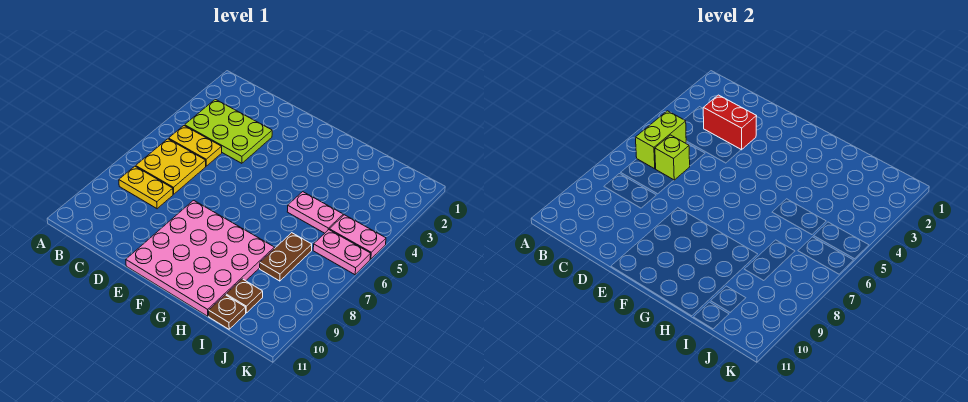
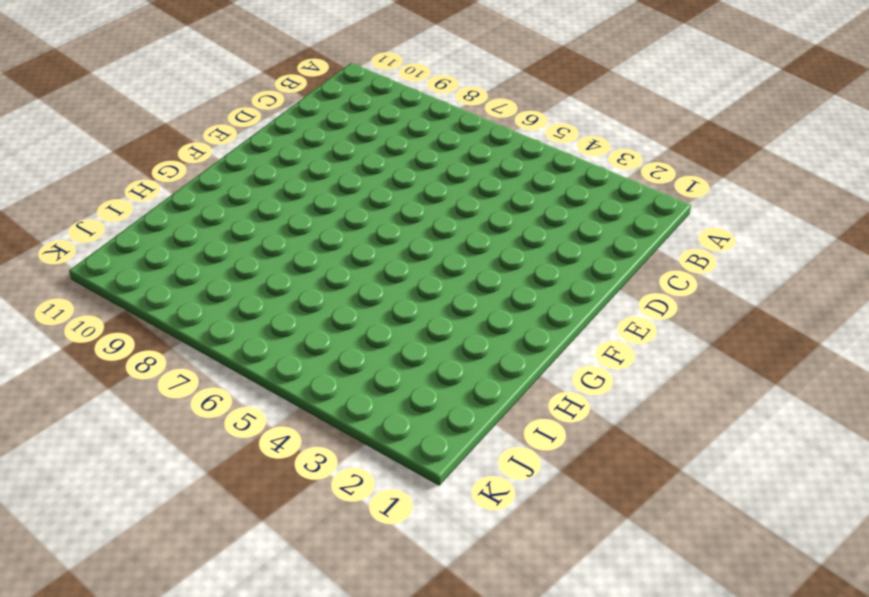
none -> lime plate B3:D4 level 1
none -> yellow plate B5:C5 level 1
none -> yellow plate B6:C7 level 1

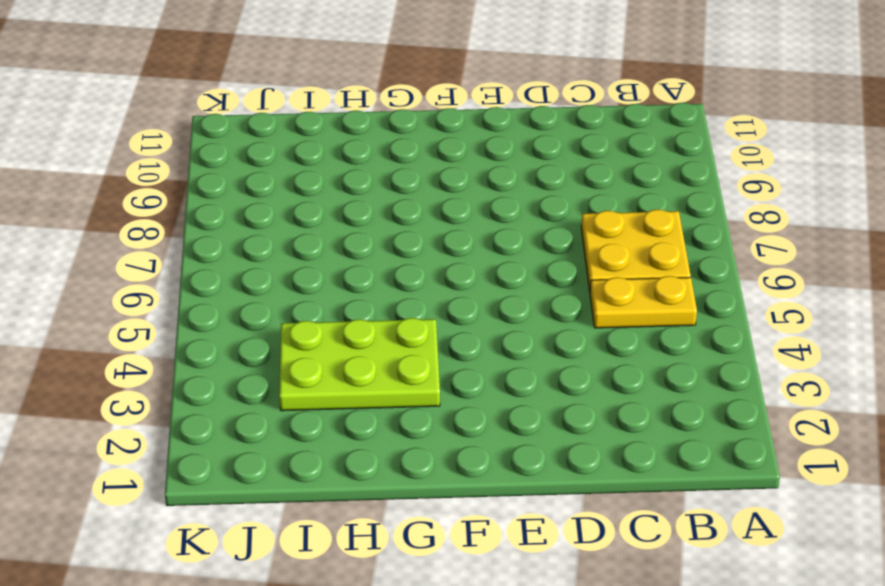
lime plate G3:I4 level 1 -> lime plate B3:D4 level 1
none -> yellow plate B8:C8 level 1
none -> pink plate E8:H11 level 1
none -> pink plate H5:I5 level 1

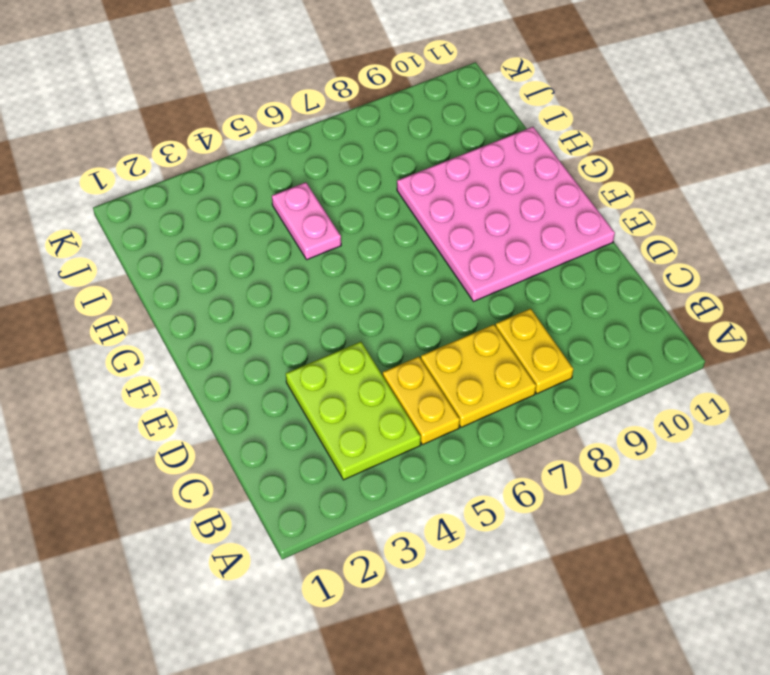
none -> brown plate I7:I8 level 1
none -> brown plate I10 level 1
none -> brown plate I11 level 1

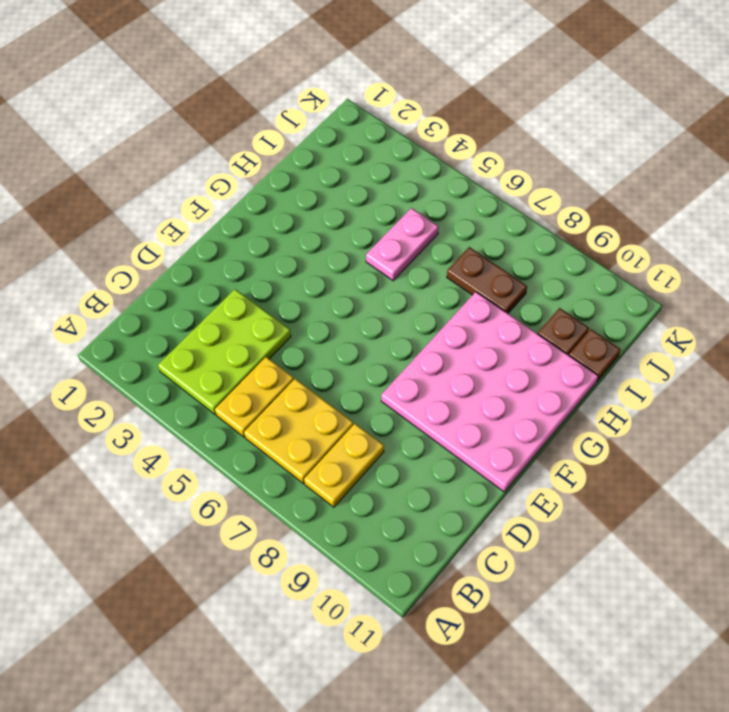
none -> pink plate J5:K5 level 1
none -> pink plate J6:K6 level 1
none -> lime brick B5:B6 level 2

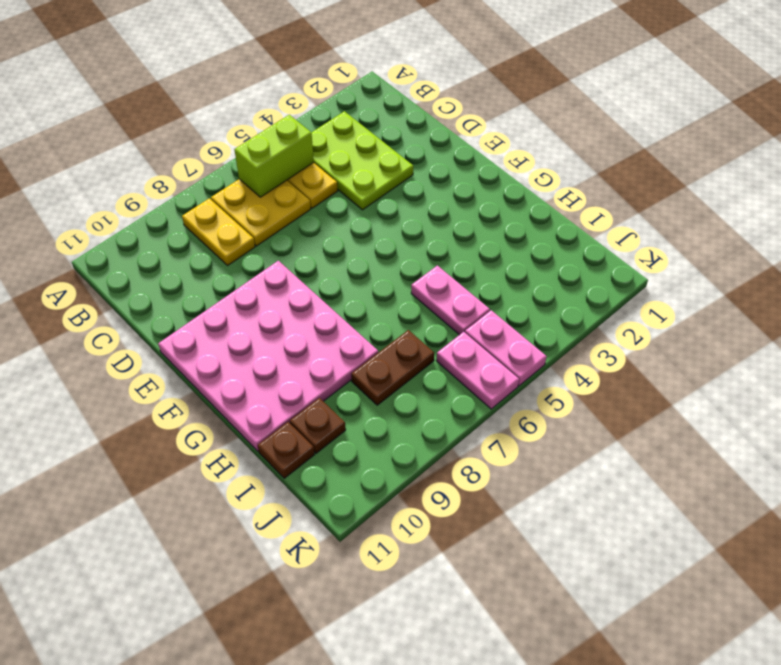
none -> red brick C3:D3 level 2
none -> lime brick C6 level 2

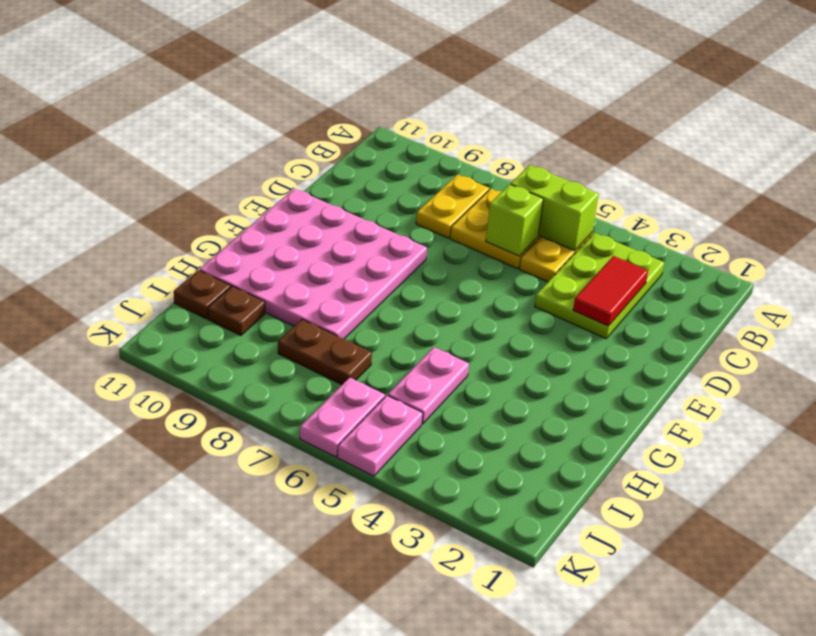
red tile C3:D3 level 2 -> red brick C3:D3 level 2

